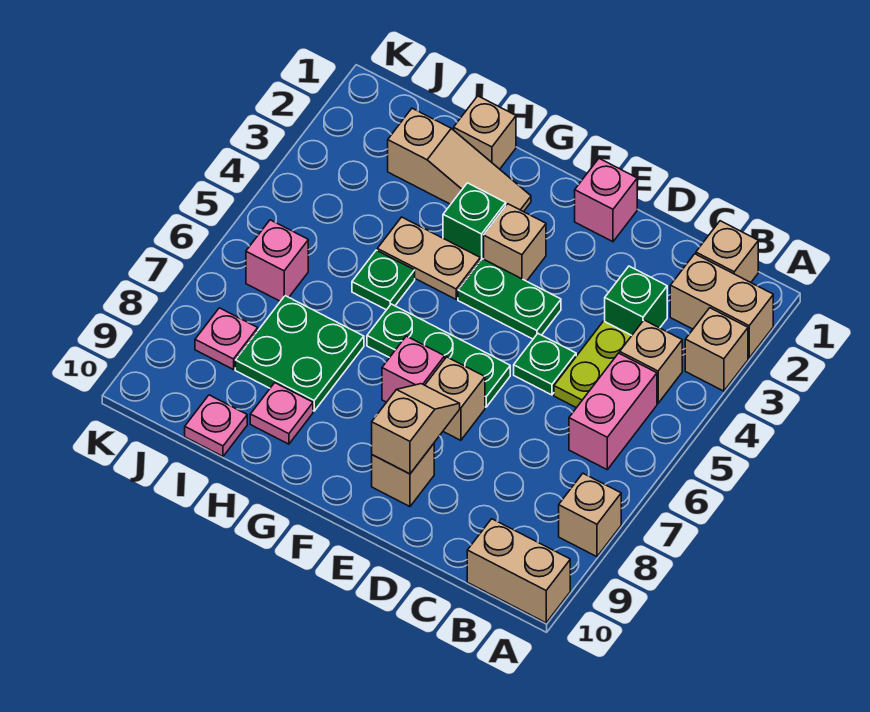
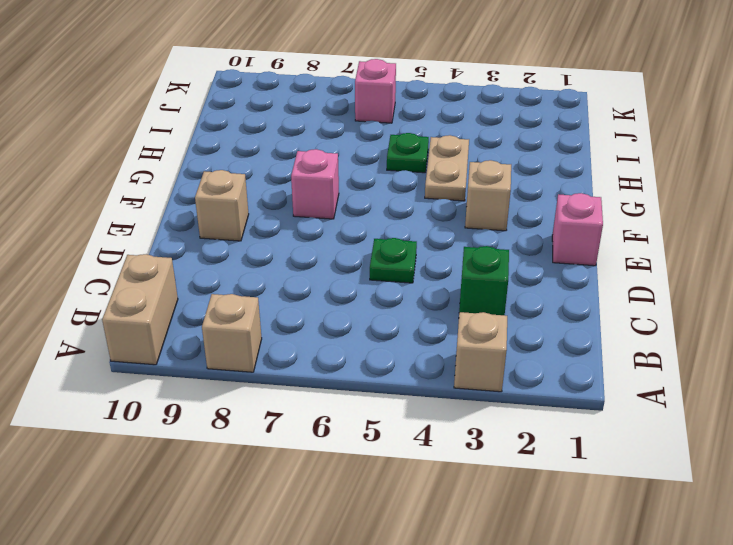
none -> tan brick A2:B2 level 1
none -> tan brick B1 level 1
none -> tan brick B4 level 1

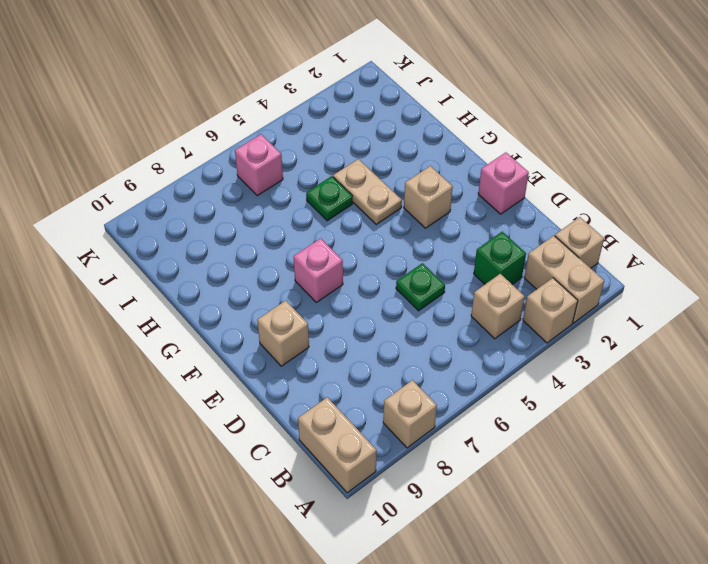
none -> pink brick B5:B6 level 1
none -> lime plate C4:C5 level 1
none -> green plate E4:F4 level 1

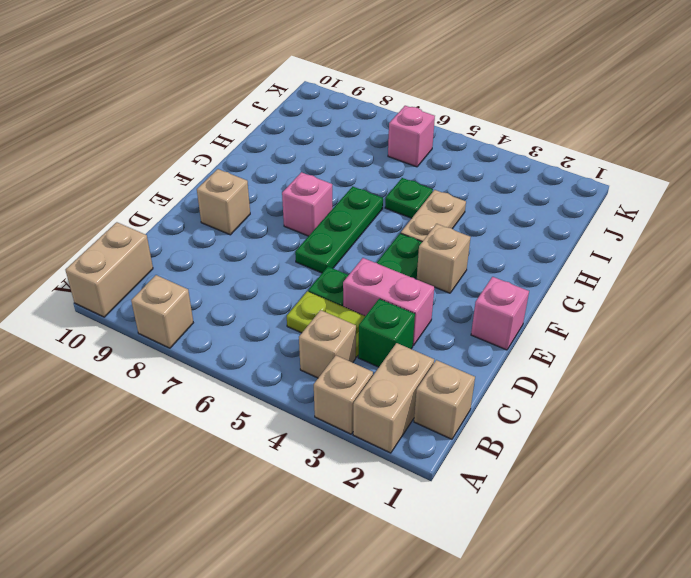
pink brick D3:D4 level 1 -> pink brick B5:B6 level 1
none -> tan brick E7 level 1
none -> tan slope G2:I2 level 1 top I
none -> green brick G3 level 1

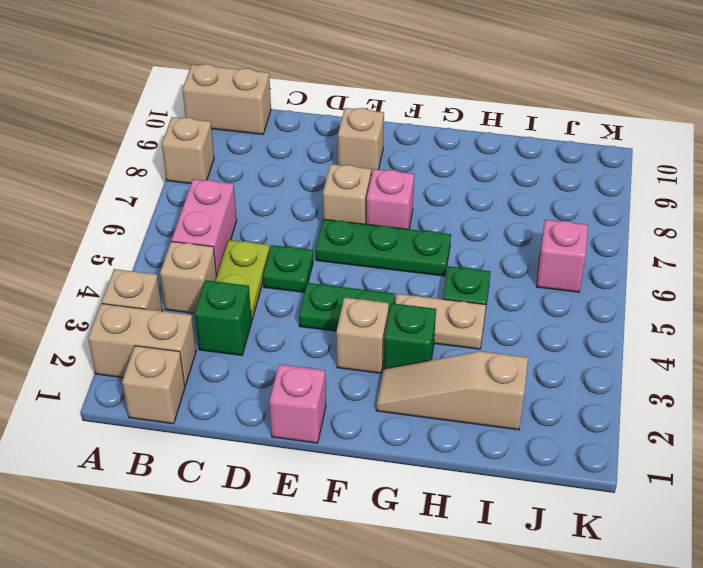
none -> tan brick H1 level 1
none -> green plate H7:I8 level 1
none -> pink plate H9 level 1

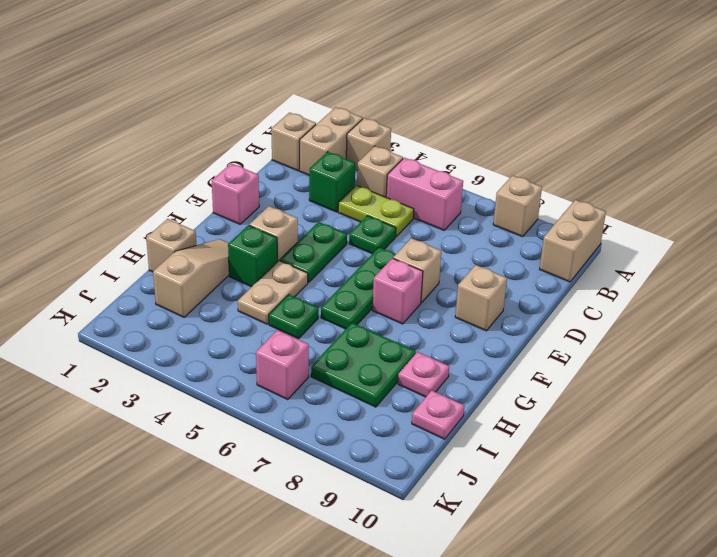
none -> pink plate J8 level 1
none -> tan slope E8:E9 level 2 top 9

